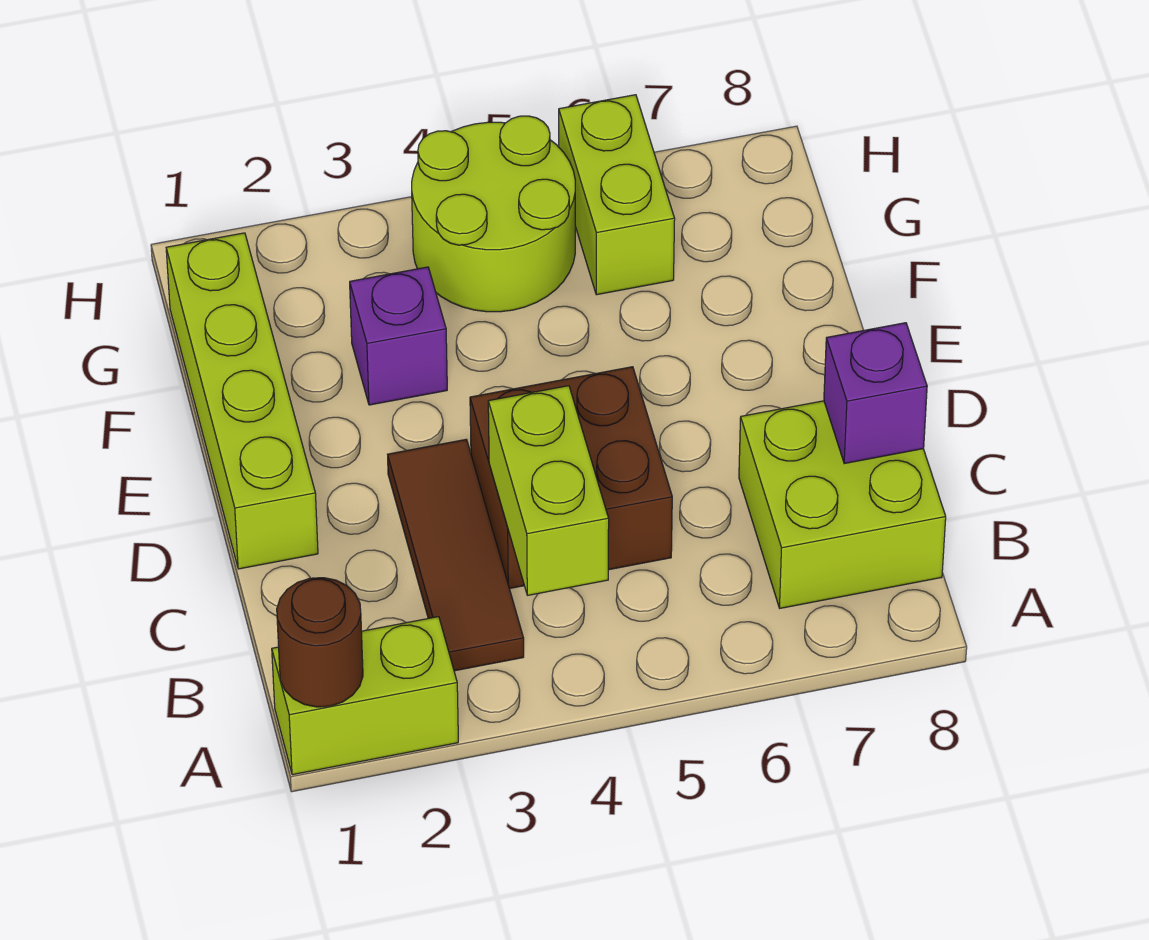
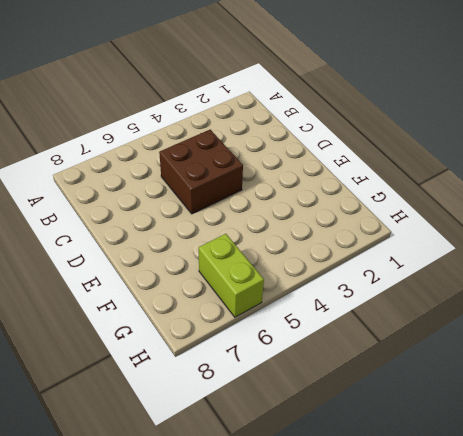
none -> lime brick A1:A2 level 1
none -> brown tile B3:D3 level 1

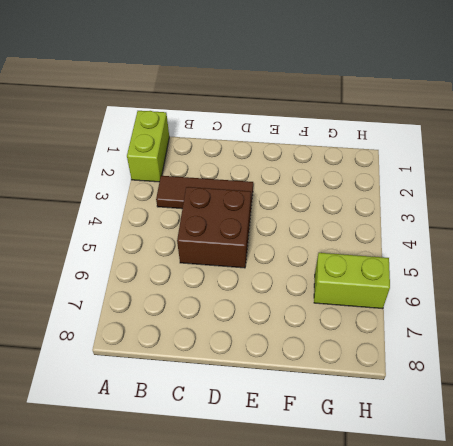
none -> lime brick B7:C8 level 1
none -> lime brick D1:G1 level 1

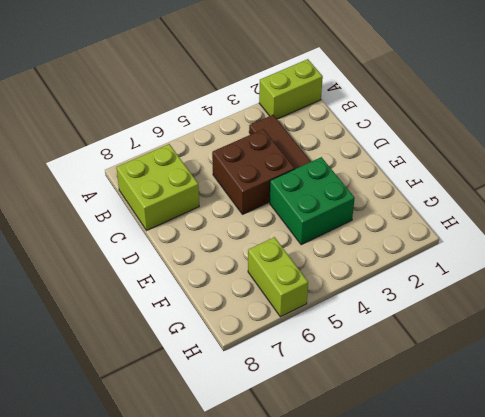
green brick E3:F4 level 1 -> purple brick F3 level 1
none -> lime brick D1:G1 level 1
none -> lime round brick G4:H5 level 1

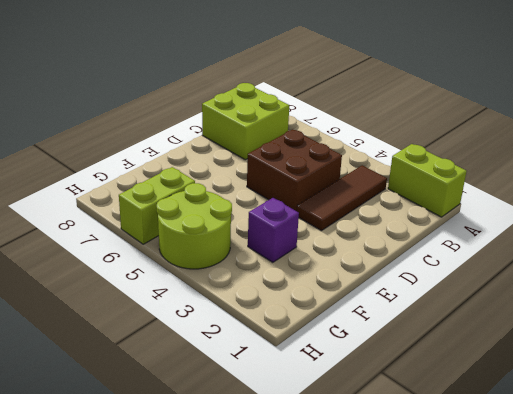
none -> lime brick D1:G1 level 1
none -> brown round brick A1 level 2

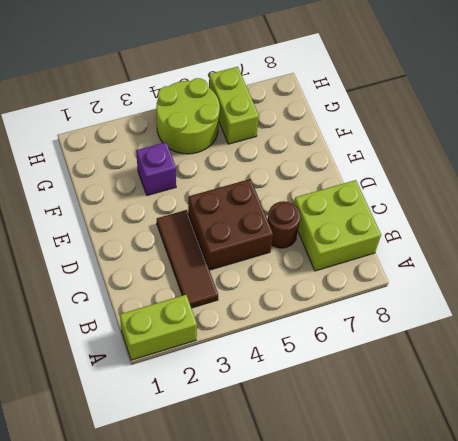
brown round brick C6 level 1 -> brown round brick A1 level 2
none -> lime brick D1:G1 level 1
none -> lime brick B4:C4 level 2

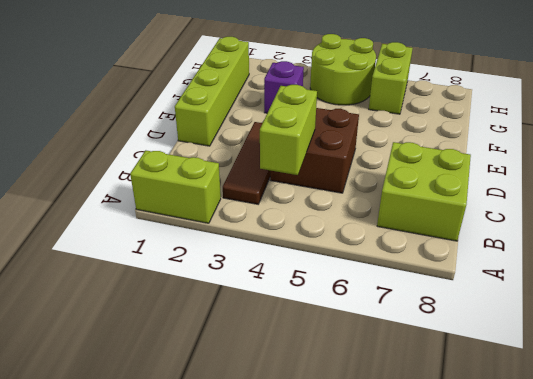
none -> brown round brick A1 level 2
none -> purple brick C8 level 2

